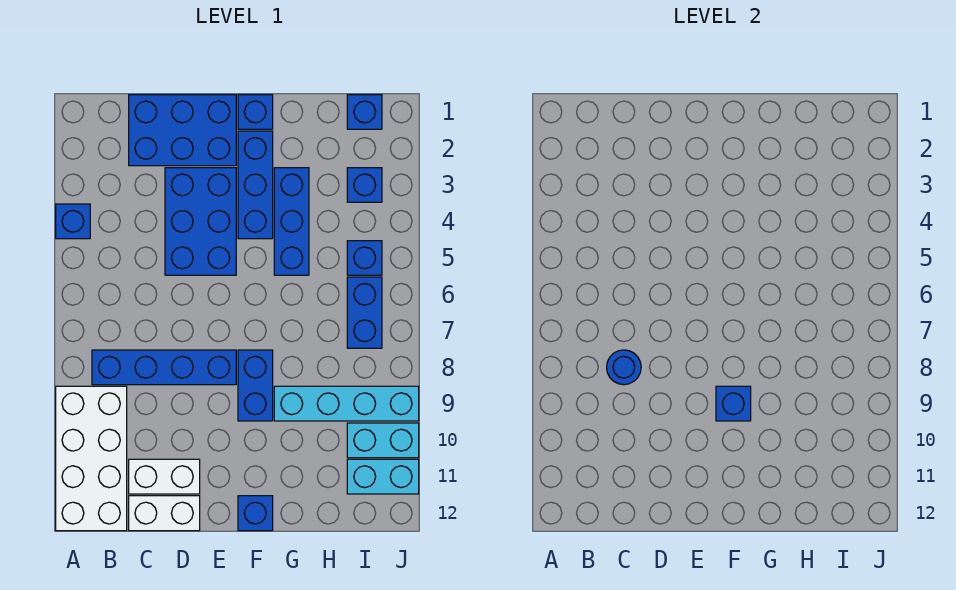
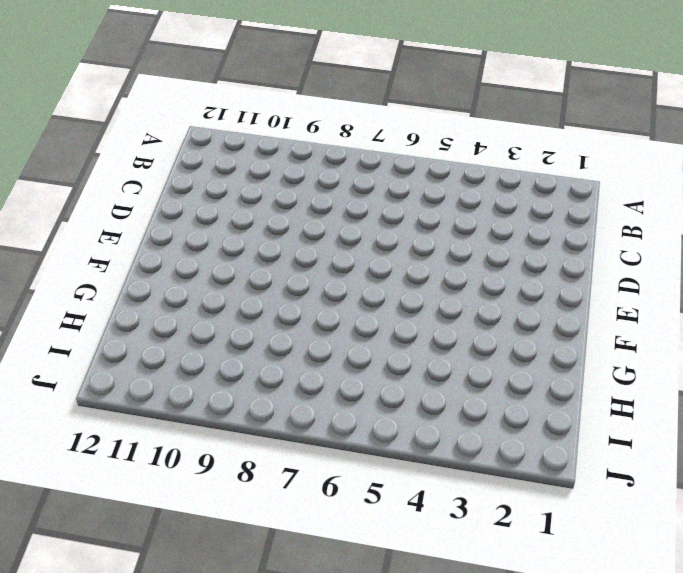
none -> blue brick A4 level 1
none -> white brick A9:B12 level 1
none -> blue brick B8:E8 level 1

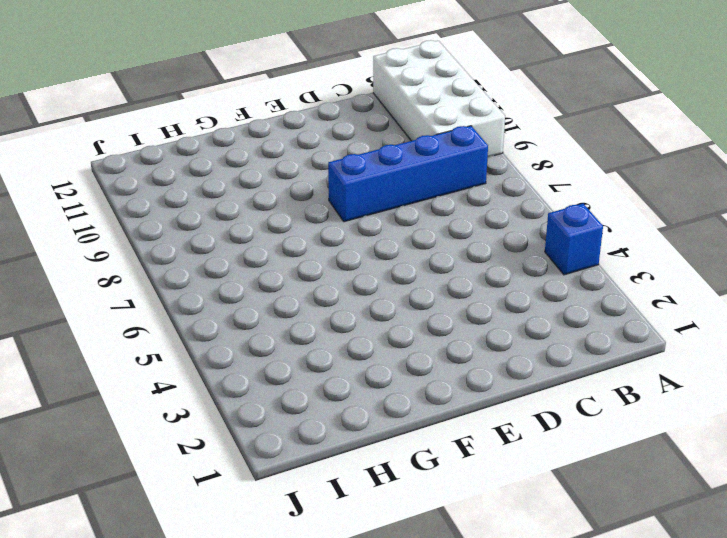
none -> blue brick C1:E2 level 1
none -> white brick C11:D11 level 1
none -> white brick C12:D12 level 1

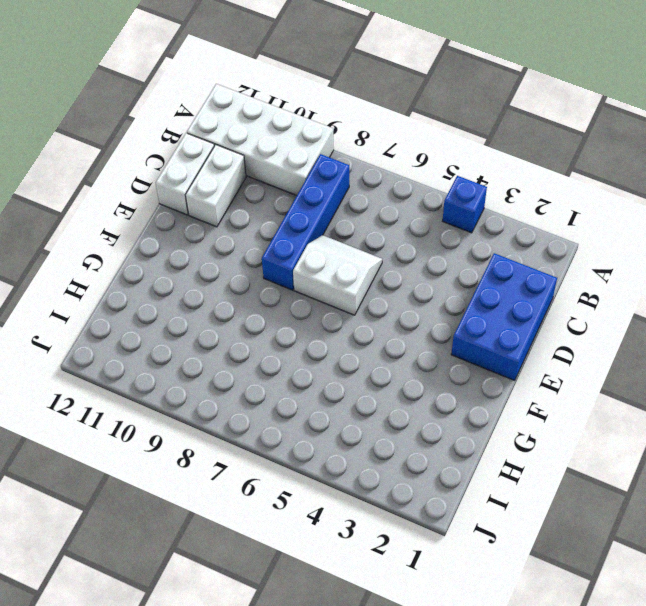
white slope D6:E7 level 1 top E -> none
none -> blue brick D3:E5 level 1
none -> blue brick F1 level 1
none -> blue brick F2:F4 level 1

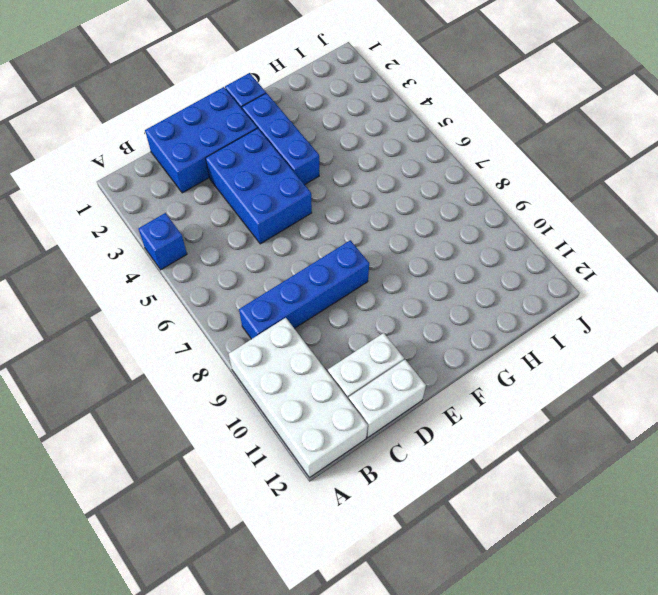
none -> blue brick F8:F9 level 1
none -> blue brick F12 level 1
none -> blue brick G3:G5 level 1

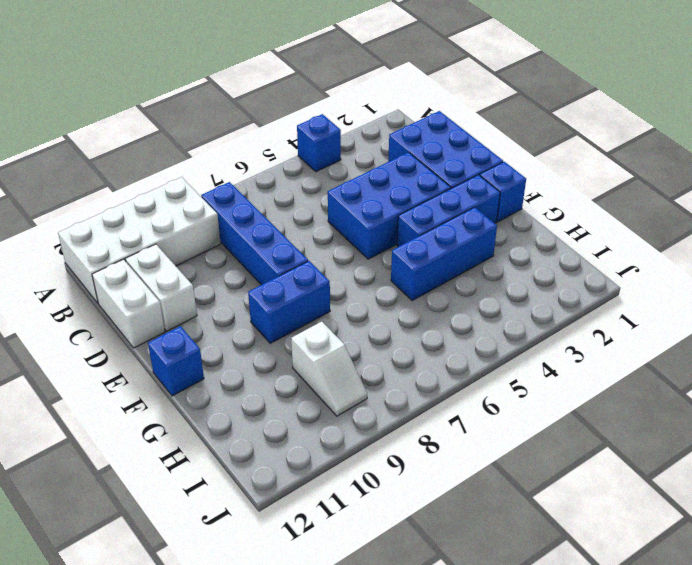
white slope H9:I9 level 1 top H -> cyan brick G9:J9 level 1
none -> blue brick I1 level 1
none -> blue brick I3 level 1
none -> blue brick I5 level 1

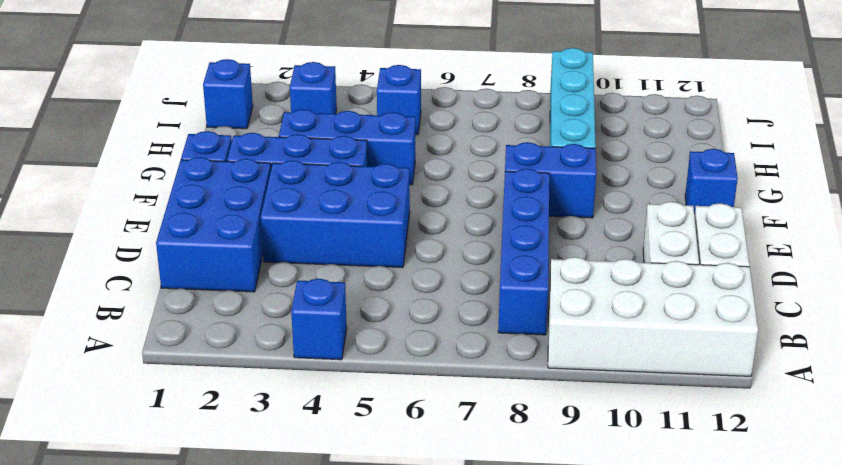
none -> blue brick I6:I7 level 1
none -> cyan brick I10:J10 level 1
none -> cyan brick I11:J11 level 1

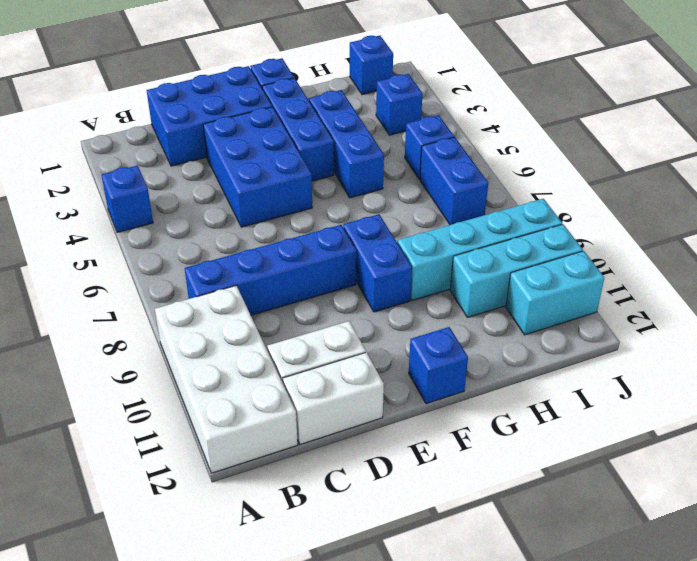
cyan brick H10:J10 level 1 -> cyan brick I10:J10 level 1
none -> blue round brick C8 level 2
none -> blue brick F9 level 2

